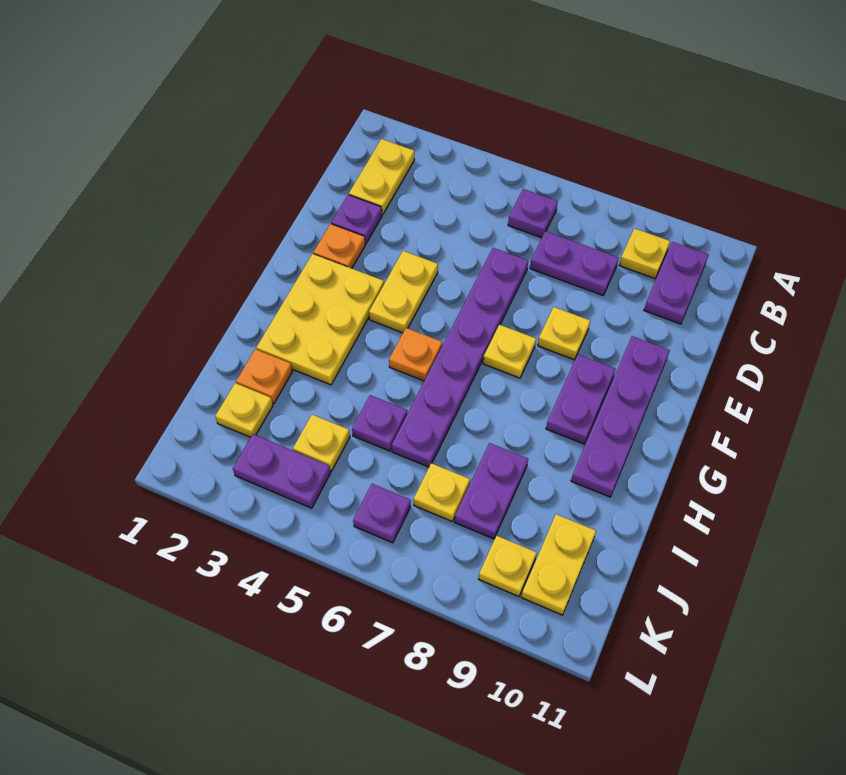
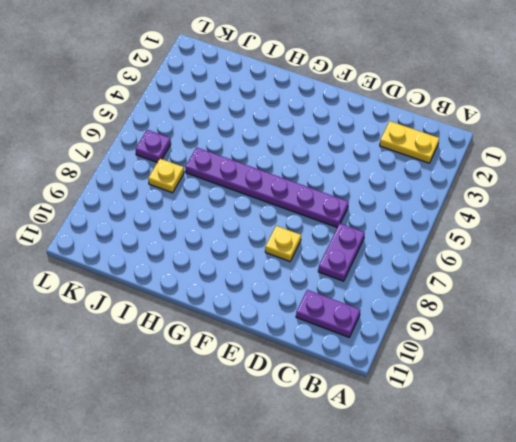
none -> purple plate B6 level 1
none -> yellow plate B9 level 1
none -> purple plate D2 level 1

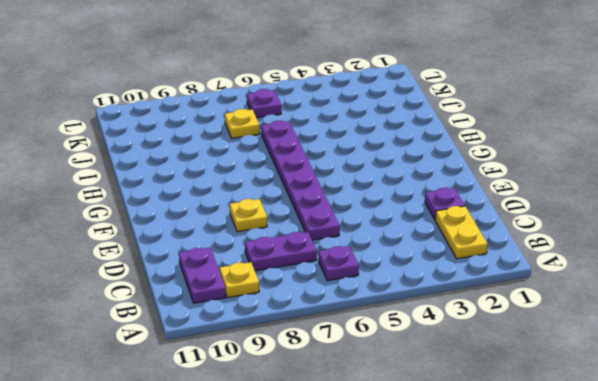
none -> orange plate E2 level 1
none -> yellow plate E4:F4 level 1
none -> purple plate E10:H10 level 1

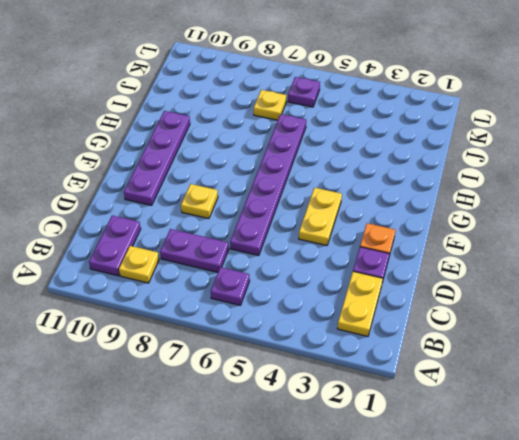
none -> yellow plate F2:H3 level 1
none -> yellow plate F7 level 1
none -> purple plate F9:G9 level 1

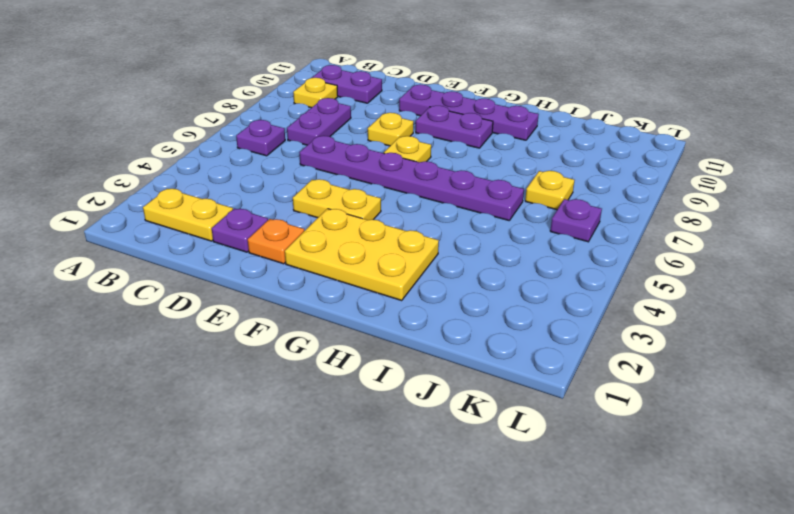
none -> orange plate G5 level 1
none -> orange plate I2 level 1
none -> purple plate I5 level 1

